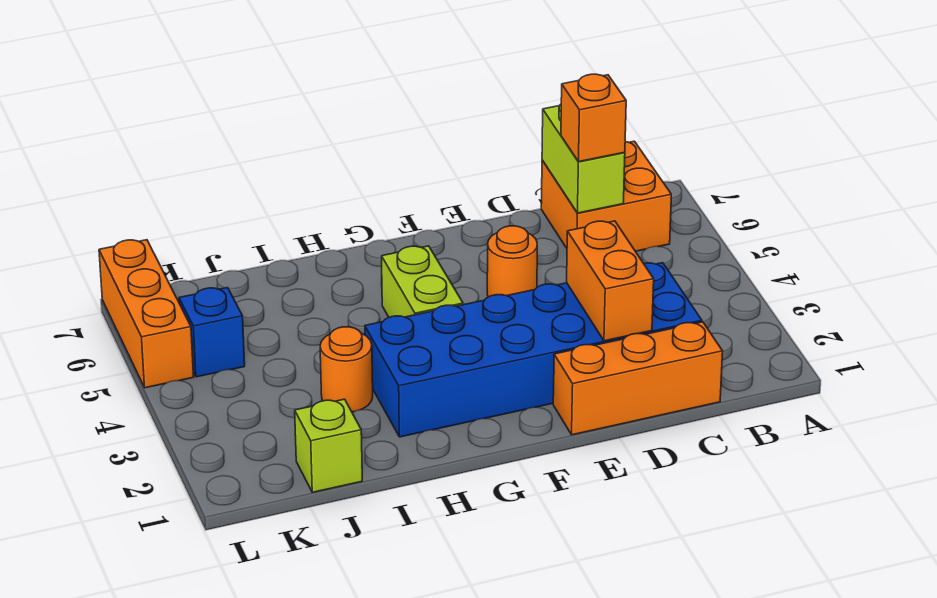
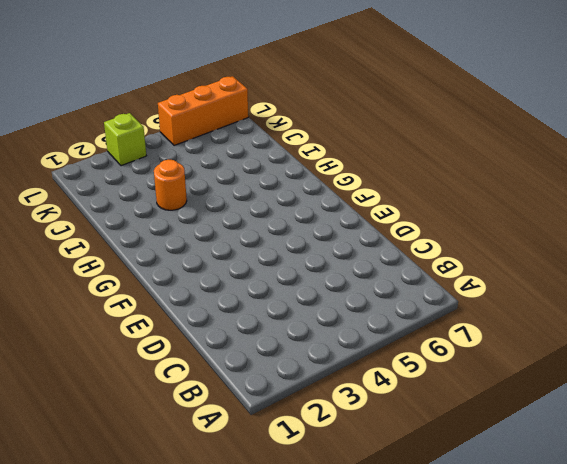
lime brick L3 level 1 -> lime brick J1 level 1
none -> orange brick B6:C7 level 1
none -> orange brick C1:E1 level 1
none -> blue brick C2:H3 level 1

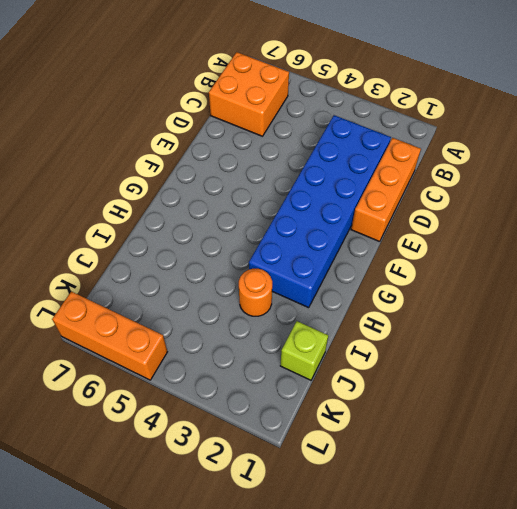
none -> orange round brick E5 level 1
none -> lime brick G4:G5 level 1
none -> blue brick K5 level 1

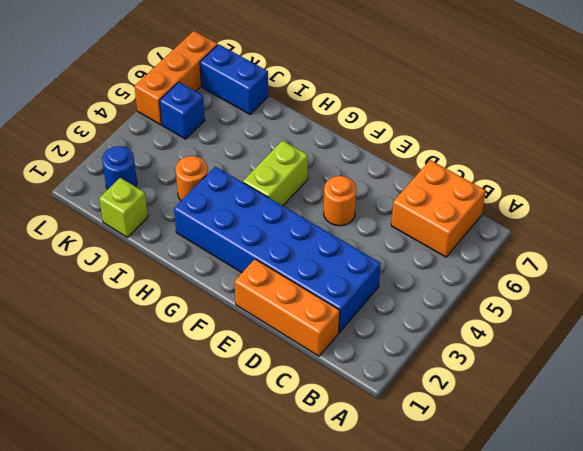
blue brick J7:K7 level 1 -> none
blue round brick K2 level 1 -> none
none -> lime brick C6:C7 level 2
none -> orange brick D2:D3 level 2
none -> orange brick C6 level 3

